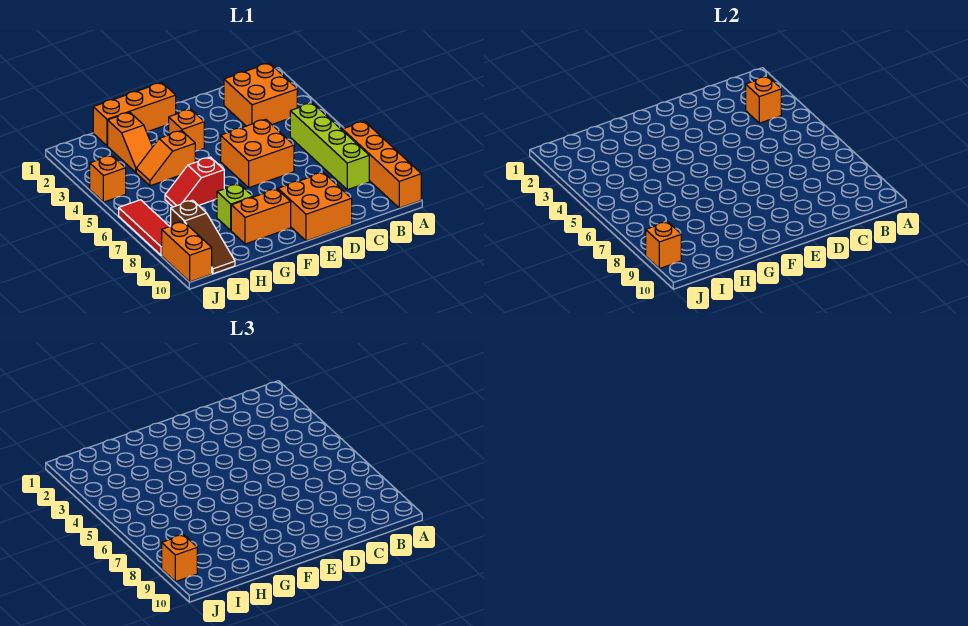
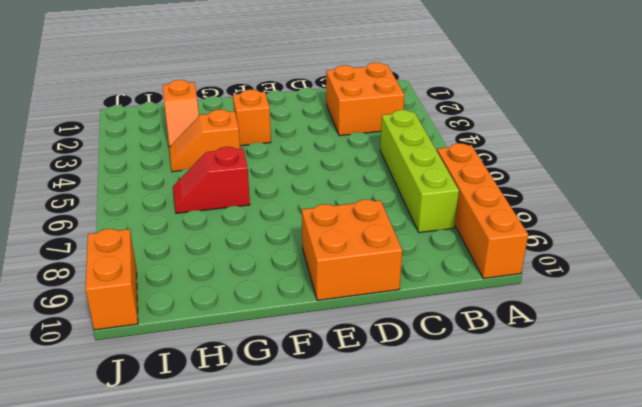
none -> orange brick D5:E6 level 1
none -> orange brick F1:H1 level 1
none -> orange brick F9:G9 level 1

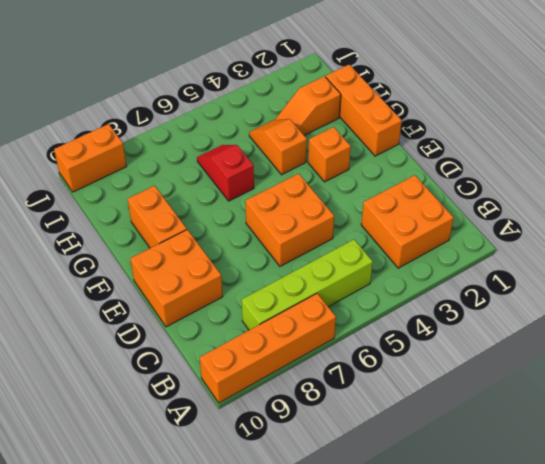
none -> lime brick G8 level 1
none -> brown slope I8:I10 level 1 top 8
none -> orange brick J4 level 1

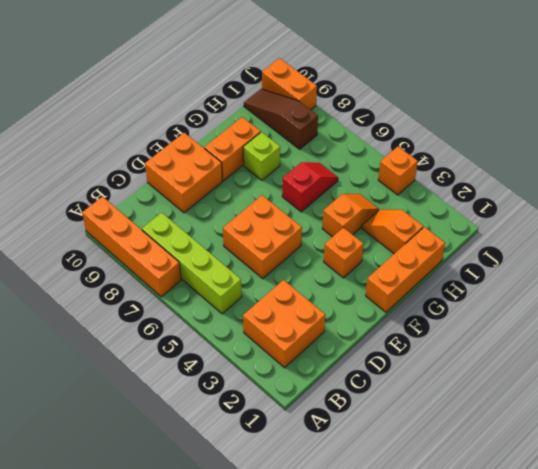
none -> red tile J6:J8 level 1
none -> orange brick B3 level 2
none -> orange brick J9 level 2

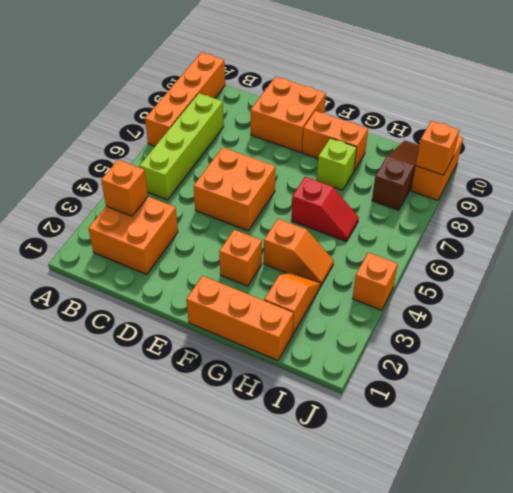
none -> red tile J6:J8 level 1
none -> orange brick J9 level 3

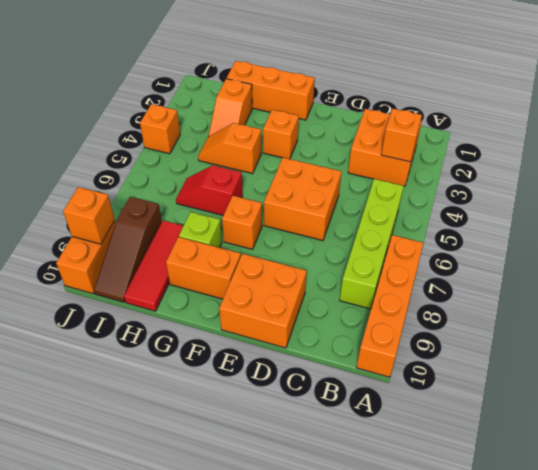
orange brick F7 level 1 -> orange brick J9 level 3
red tile H8:H10 level 1 -> red tile J6:J8 level 1

